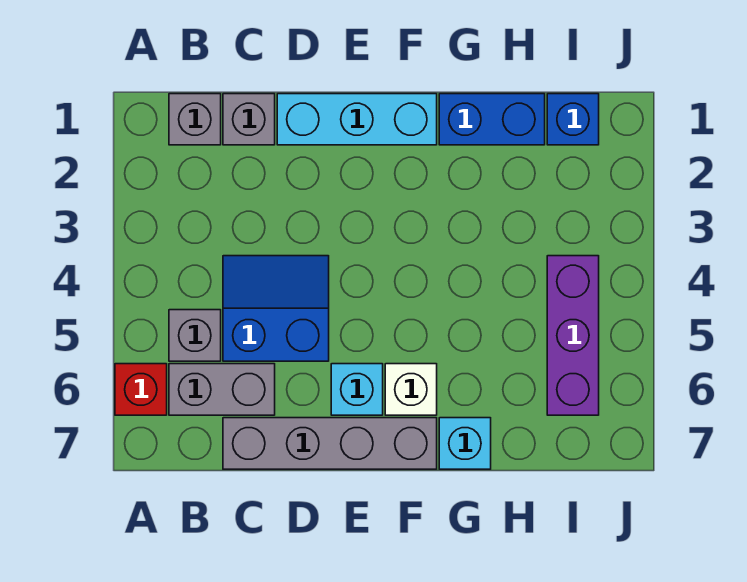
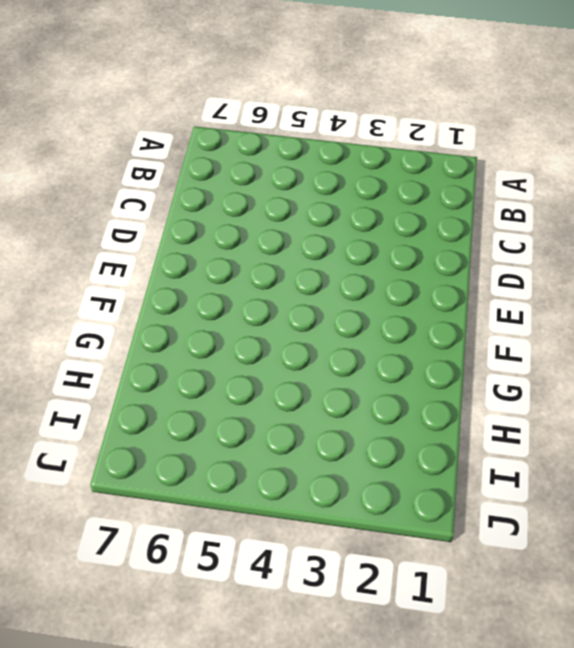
none -> red brick A6 level 1
none -> grey brick B1 level 1
none -> grey brick B5 level 1

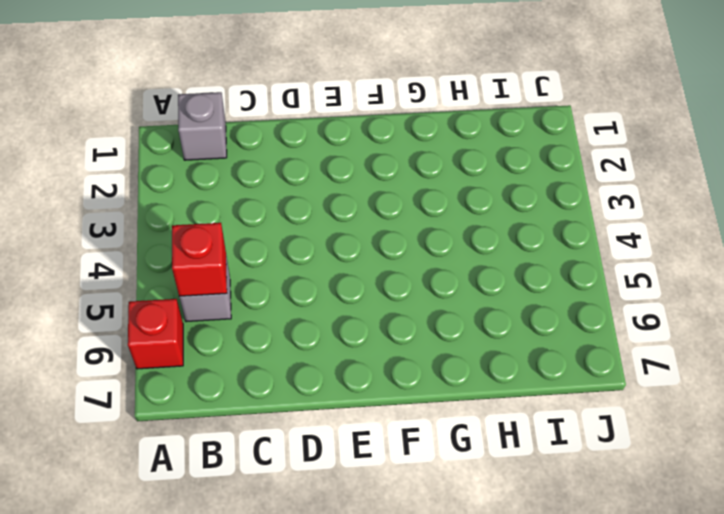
red brick B5 level 2 -> none
none -> grey brick B6:C6 level 1
none -> grey brick C1 level 1
none -> blue slope C4:D5 level 1 top 5

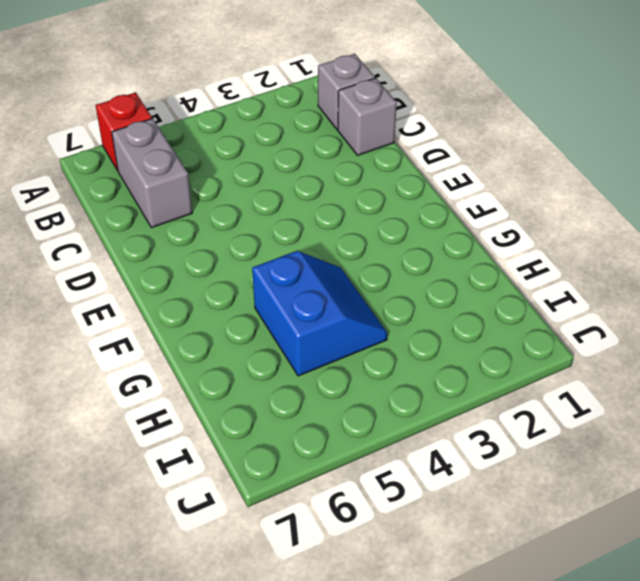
blue slope G4:H5 level 1 top 5 -> blue slope C4:D5 level 1 top 5
none -> grey brick B5 level 1
none -> grey brick C7:F7 level 1
none -> cyan brick D1:F1 level 1

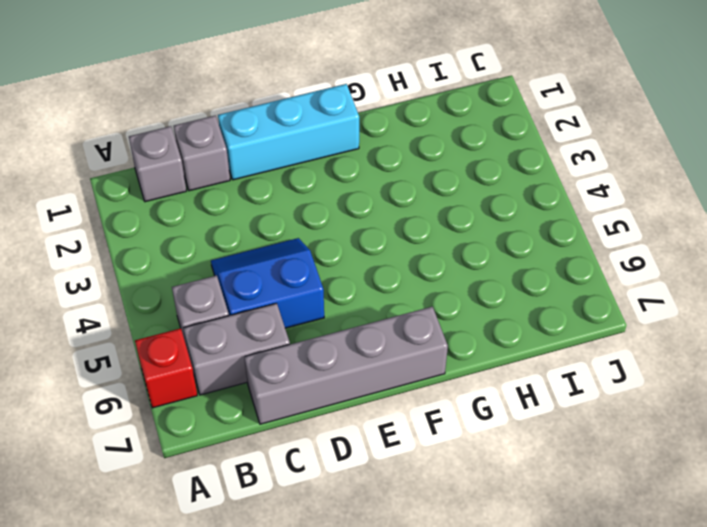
none -> cyan brick E6 level 1
none -> white brick F6 level 1
none -> blue brick G1:H1 level 1

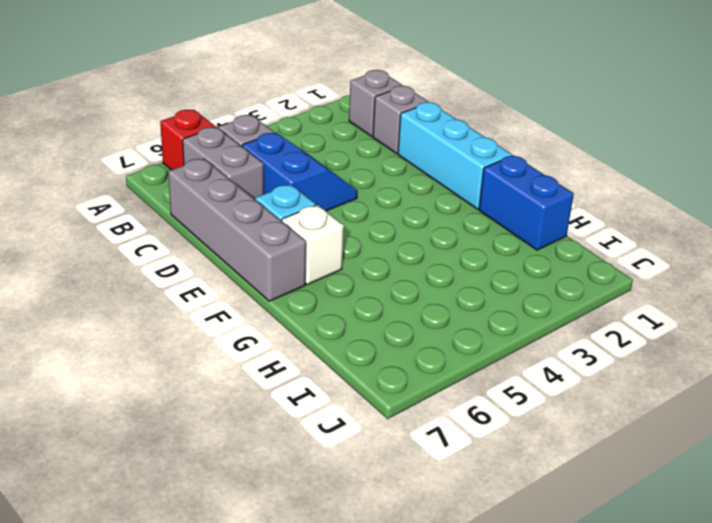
none -> cyan brick G7 level 1
none -> blue brick I1 level 1
none -> purple brick I4:I6 level 1

